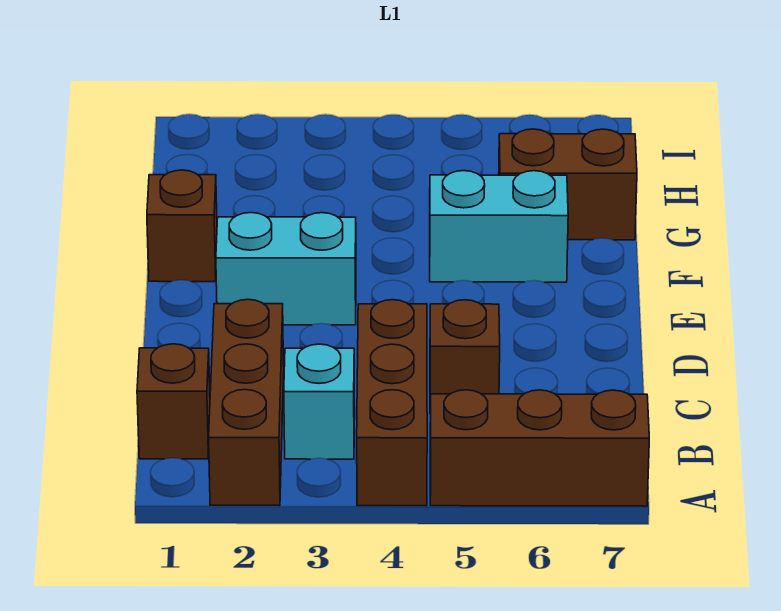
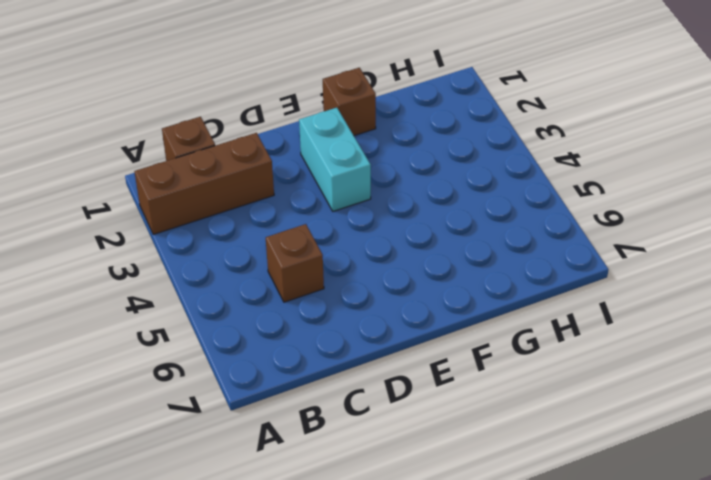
none -> brown brick A4:C4 level 1
none -> brown brick A5:A7 level 1

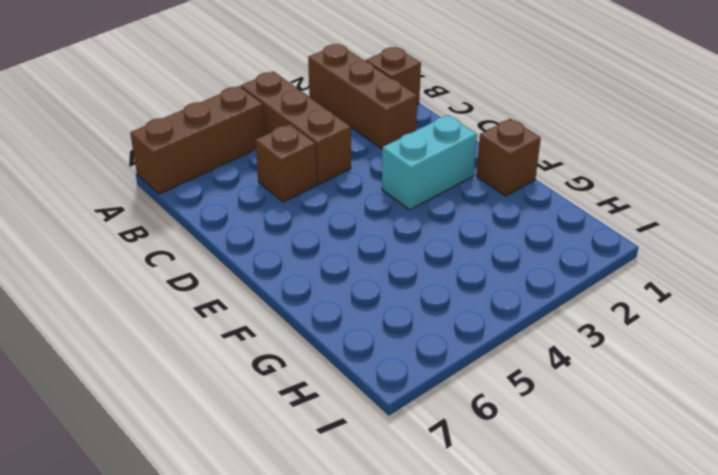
none -> cyan brick B3 level 1
none -> cyan brick F5:F6 level 1

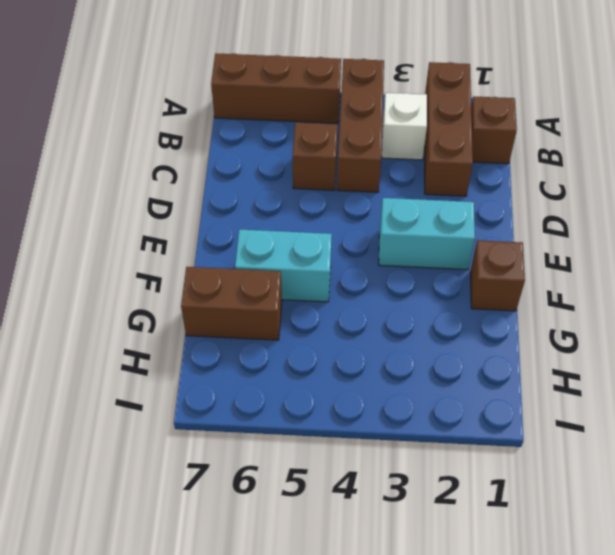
white brick B3 level 1 -> cyan brick B3 level 1

